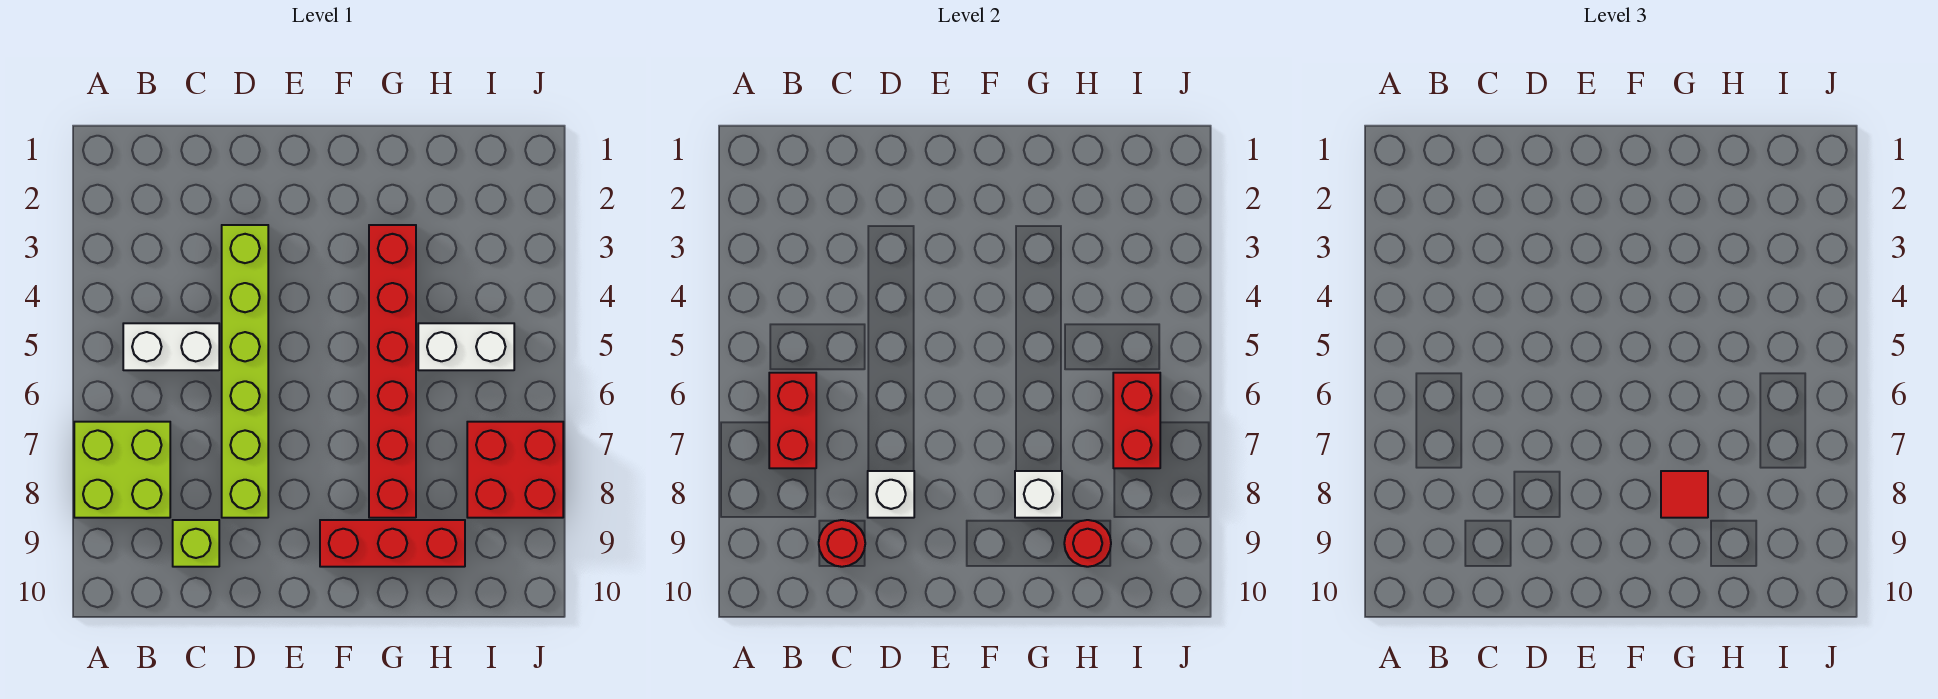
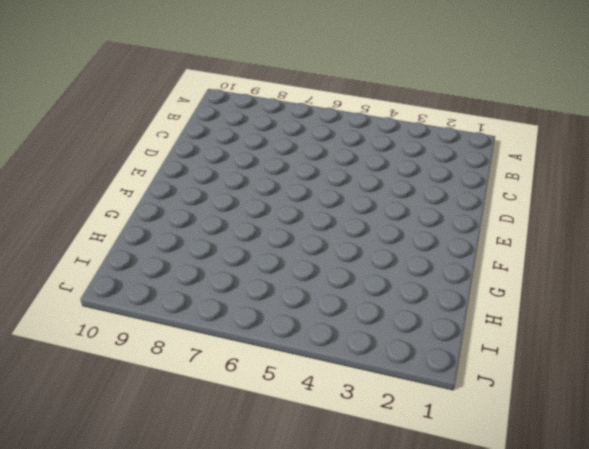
none -> lime brick A7:B8 level 1
none -> white brick B5:C5 level 1
none -> lime brick C9 level 1

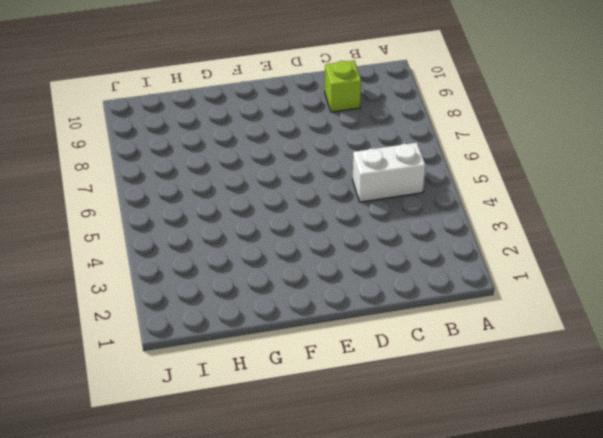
none -> lime brick A7:B8 level 1
none -> lime brick D3:D8 level 1
none -> red brick F9:H9 level 1

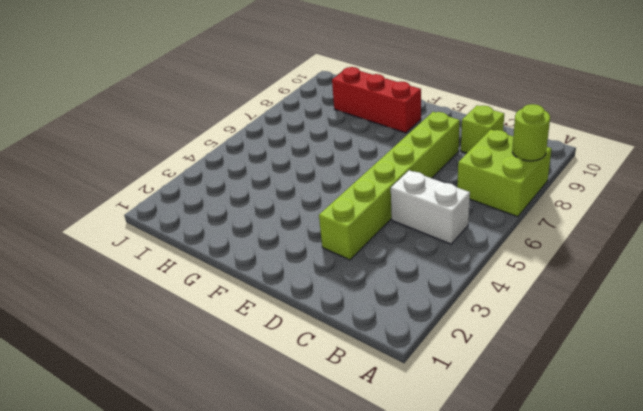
lime round brick A8 level 2 -> none
none -> red brick G3:G8 level 1
none -> white brick H5:I5 level 1
none -> red brick I7:J8 level 1

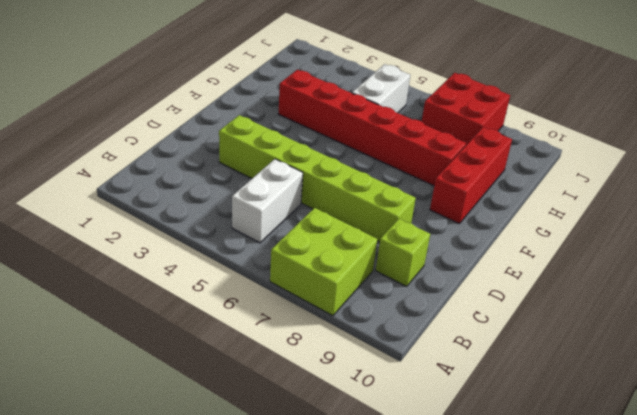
none -> red brick B6:B7 level 2
none -> red round brick C9 level 2
none -> white brick D8 level 2

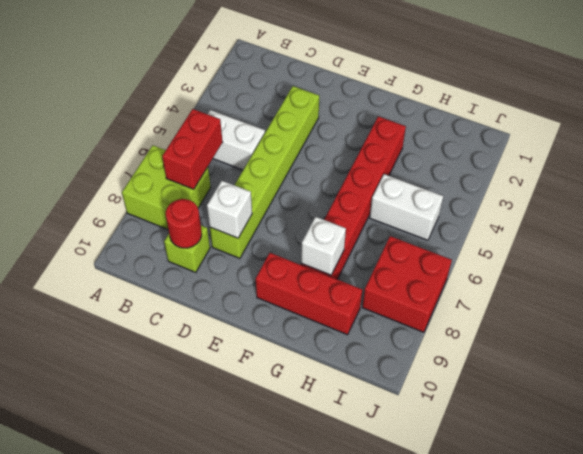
none -> red round brick H9 level 2
none -> red brick I6:I7 level 2
none -> red tile G8 level 3

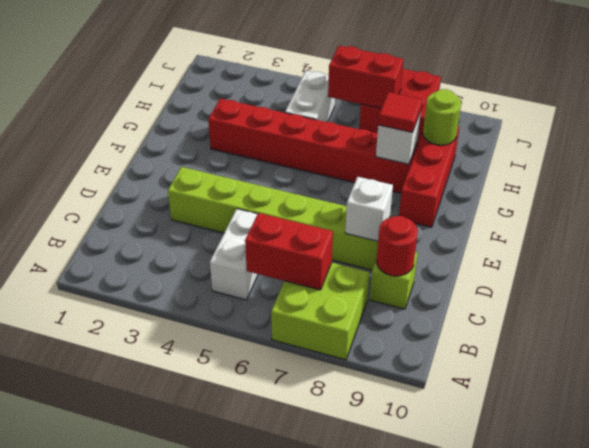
lime round brick H9 level 2 -> red round brick H9 level 2

